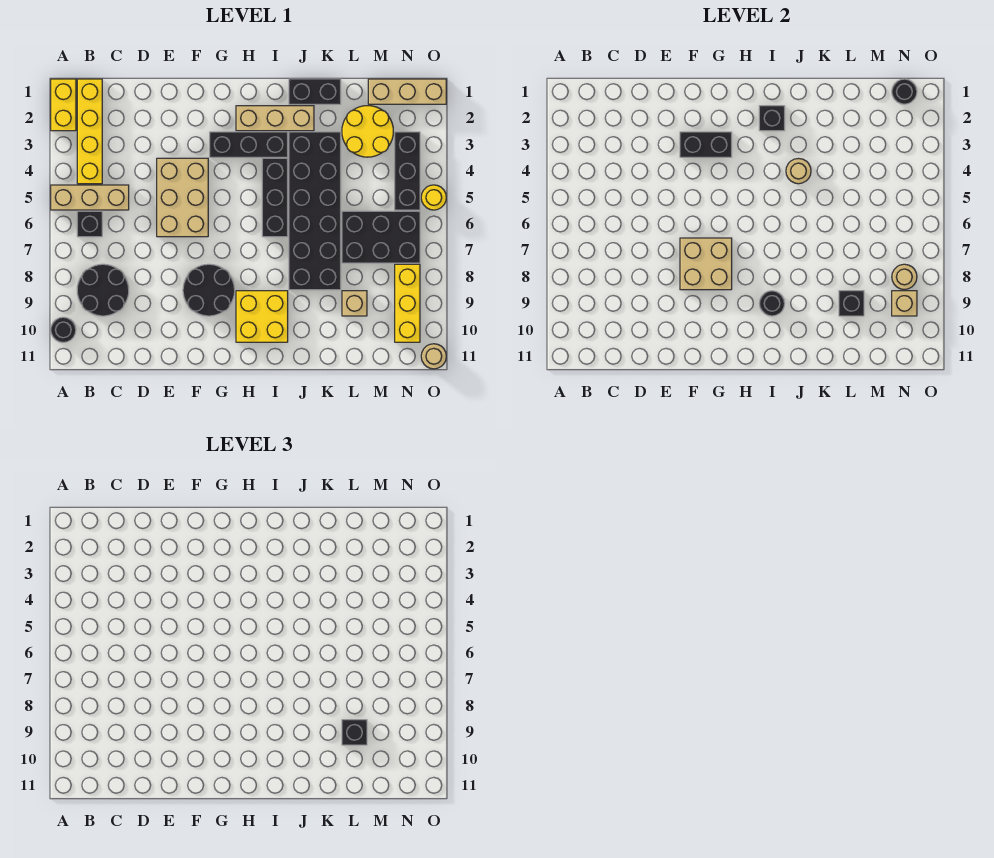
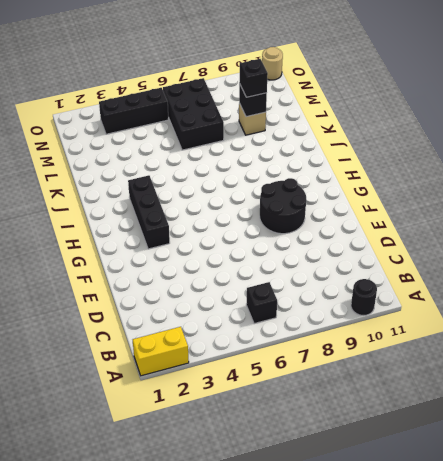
none -> tan brick A5:C5 level 1
none -> yellow brick B1:B4 level 1
none -> black round brick B8:C9 level 1
none -> tan brick E4:F6 level 1

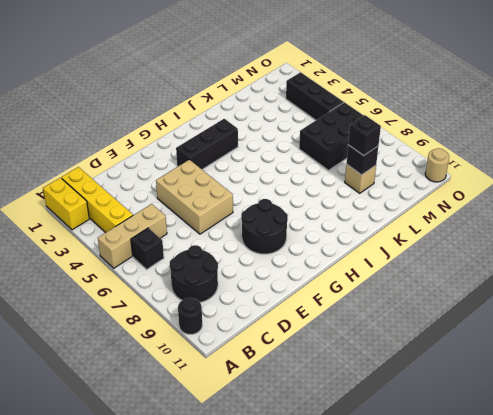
none -> tan brick H2:J2 level 1
none -> yellow brick H9:I10 level 1
none -> black brick I4:I6 level 1
none -> black brick J1:K1 level 1

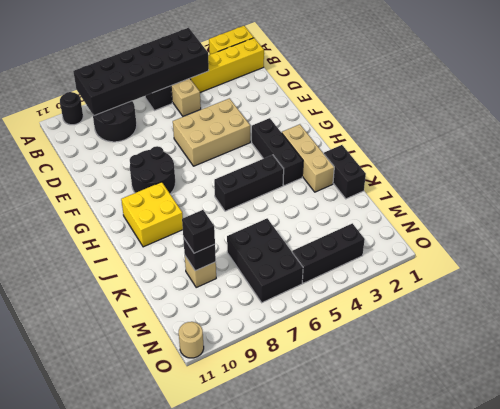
black brick A4:B9 level 2 -> black brick J3:K8 level 1
none -> yellow round brick L2:M3 level 1
none -> tan brick M1:O1 level 1
none -> yellow brick N8:N10 level 1
none -> yellow round brick O5 level 1

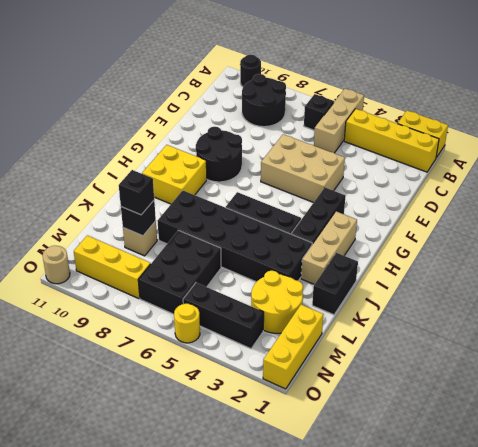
yellow brick M1:O1 level 1 -> tan brick M1:O1 level 1
none -> black brick F3:G3 level 2
none -> tan brick F7:G8 level 2
none -> black brick I2 level 2
none -> black round brick I9 level 2

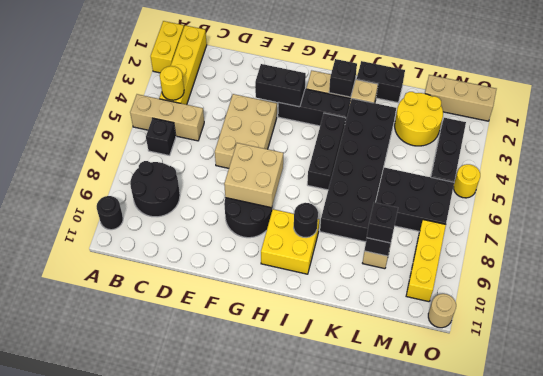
yellow round brick B4 level 2 -> none
none -> tan round brick J4 level 2
none -> black round brick N1 level 2
none -> tan round brick N8 level 2
none -> tan brick N9 level 2

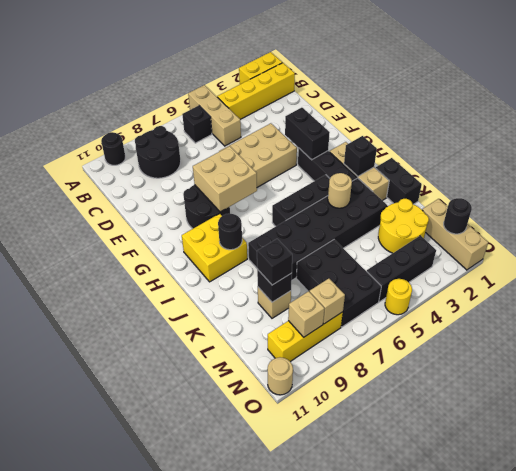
tan brick N8 level 2 -> tan round brick N8 level 2

